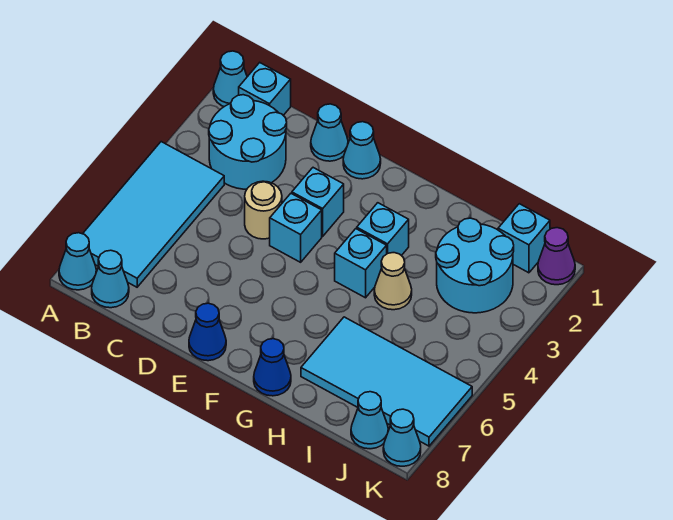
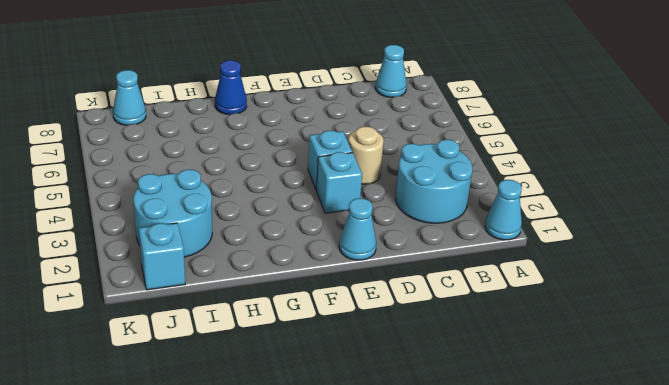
none -> cyan tile A4:B7 level 1
none -> cyan cone A8 level 1
none -> cyan brick B1 level 1

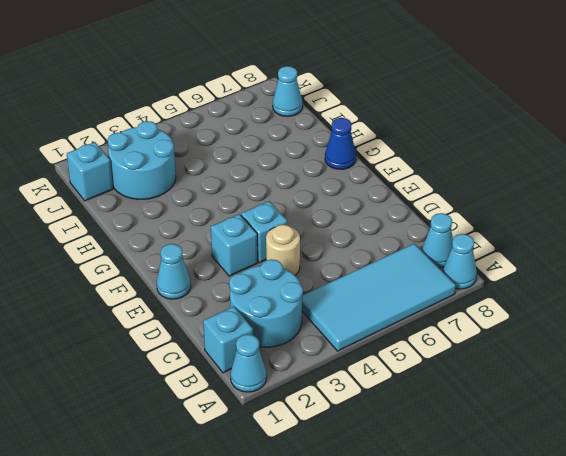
none -> cyan cone D1 level 1
none -> blue cone E8 level 1
none -> cyan brick G3 level 1

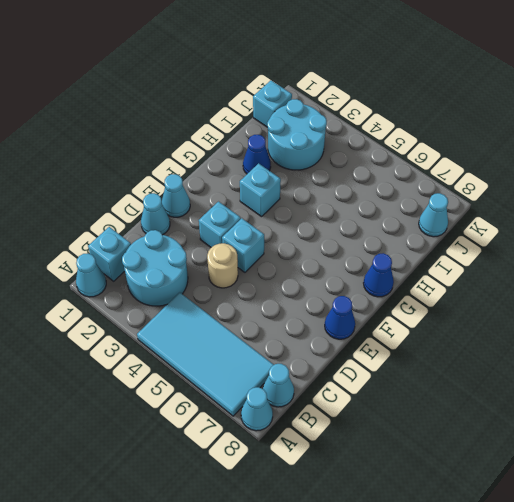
blue cone H2 level 1 -> none
none -> cyan brick G4 level 1
none -> tan cone H4 level 1
none -> cyan tile H6:K7 level 1

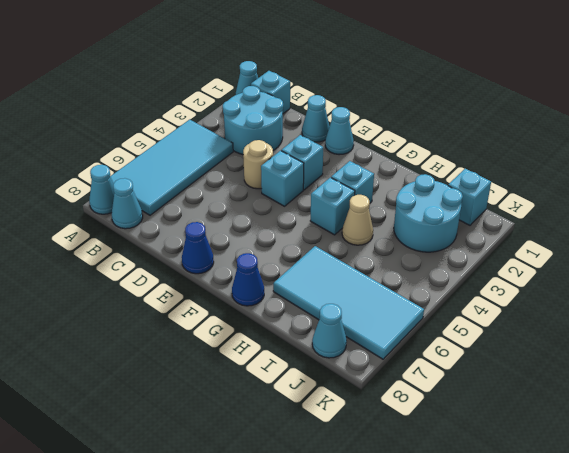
none -> purple cone K1 level 1
none -> cyan cone K8 level 1

